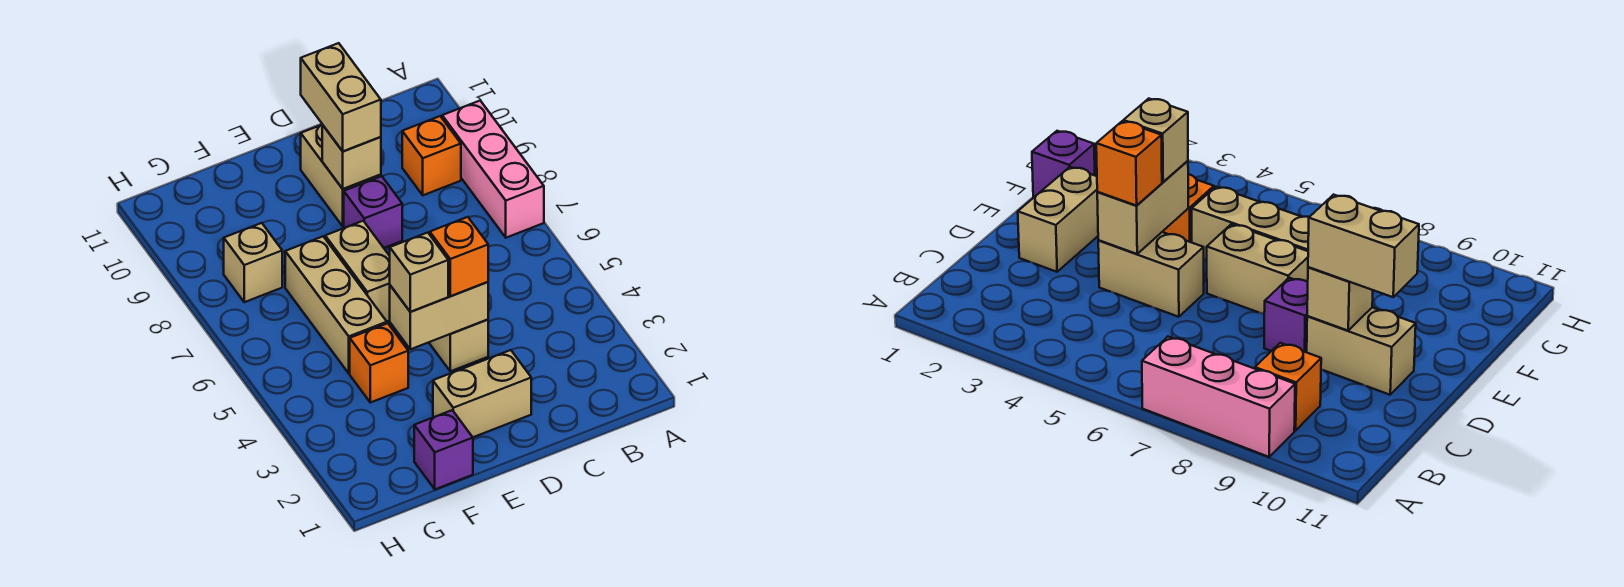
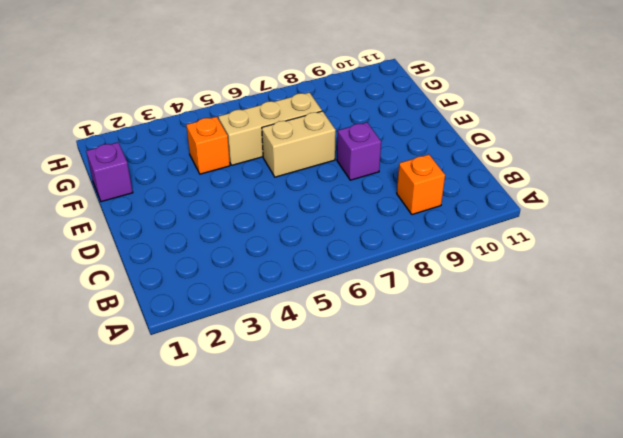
none -> pink brick A7:A9 level 1
none -> tan brick D2:E2 level 1
none -> tan brick D4:D5 level 1

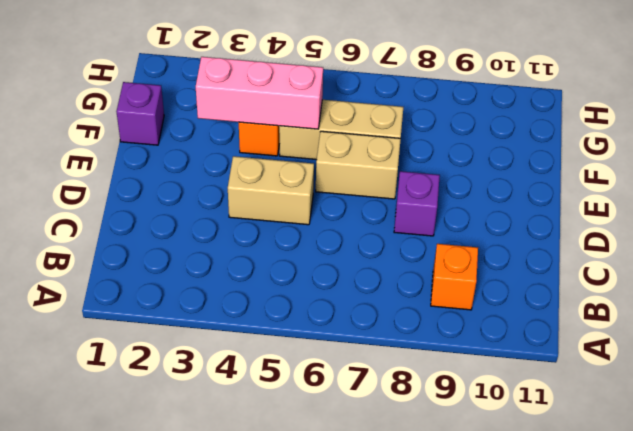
pink brick F3:F5 level 2 -> pink brick A7:A9 level 1
none -> tan brick D2:E2 level 1
none -> tan brick D9:D10 level 1
none -> tan brick G8 level 1

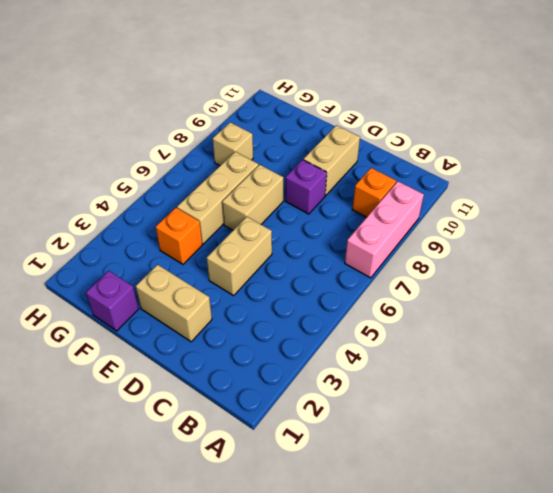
none -> tan brick D4:E4 level 2
none -> tan brick D9 level 2
none -> orange brick D4 level 3

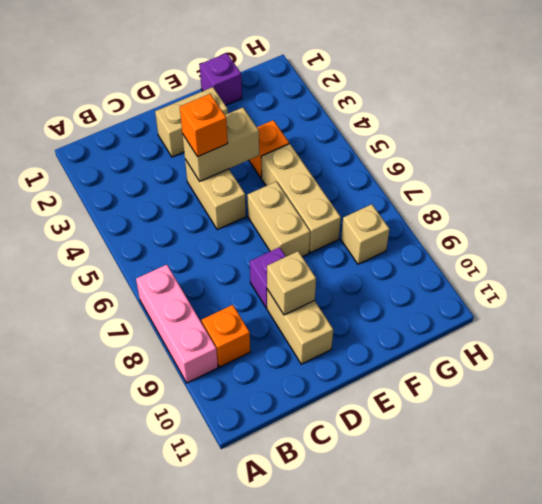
none -> tan brick D9:D10 level 3
none -> tan brick E4 level 3

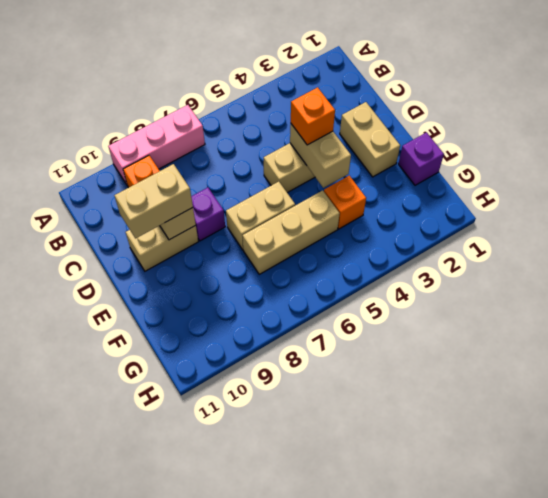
none -> tan brick G8 level 1
none -> tan brick E4 level 3

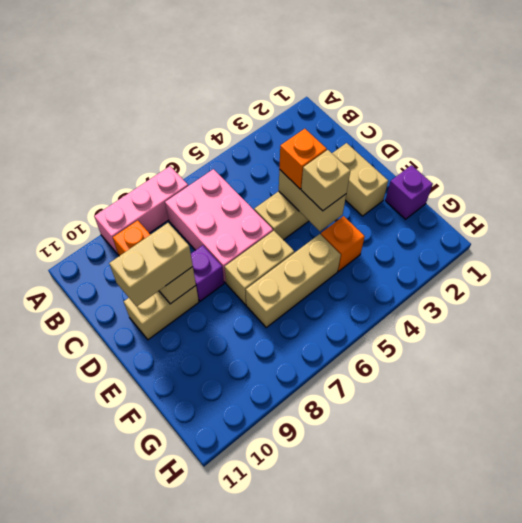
pink brick B6:D7 level 1 -> none
none -> tan brick G8 level 1

